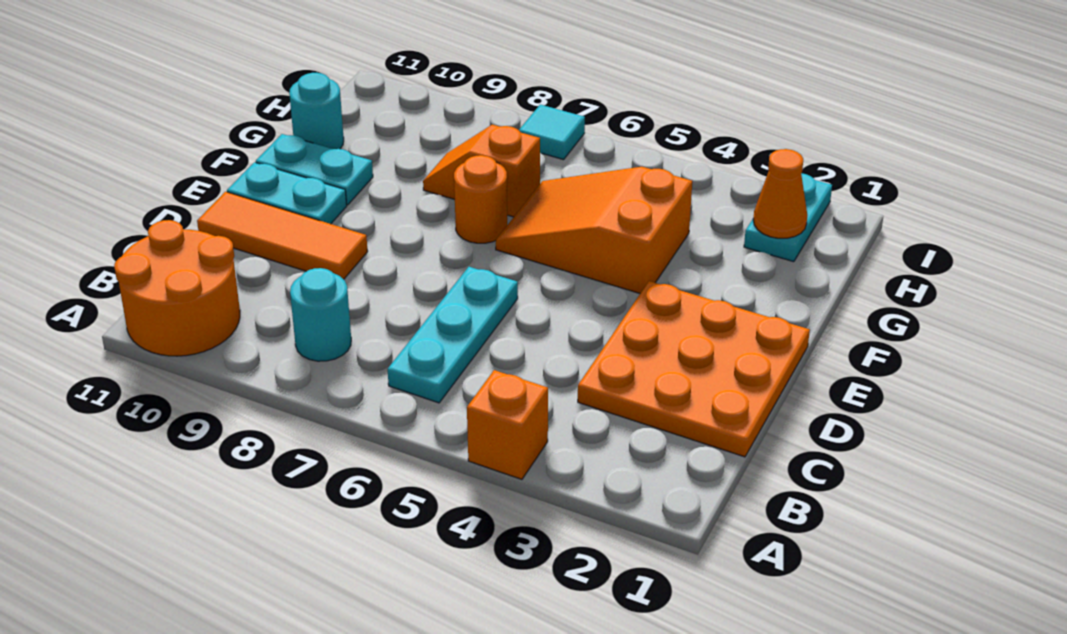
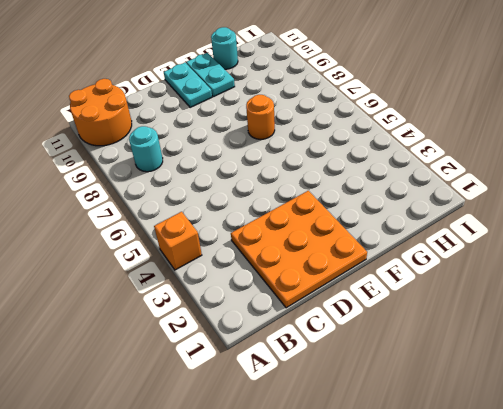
none -> cyan plate B6:D6 level 1
none -> orange tile D9:D11 level 1
none -> orange slope F4:G6 level 1 top 4

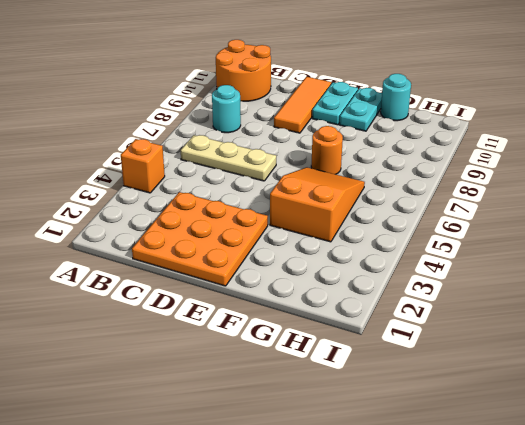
tan plate B6:D6 level 1 -> cyan plate B6:D6 level 1
none -> orange slope G7:G8 level 1 top 7
none -> cyan plate H2:I2 level 1
none -> cyan tile I7 level 1

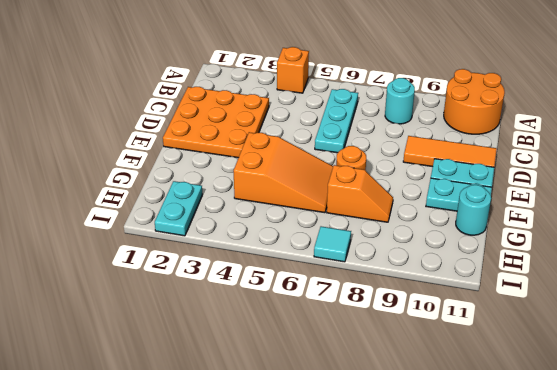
none -> orange cone H2 level 2

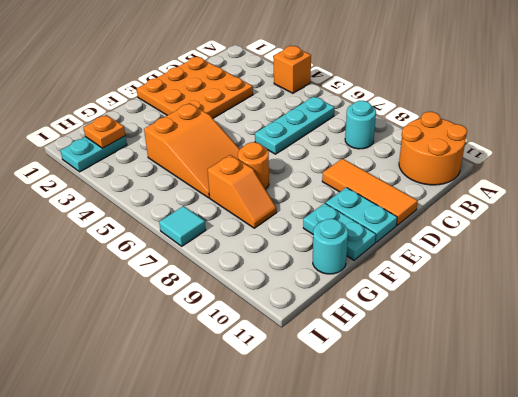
orange plate H2 level 2 -> orange cone H2 level 2

